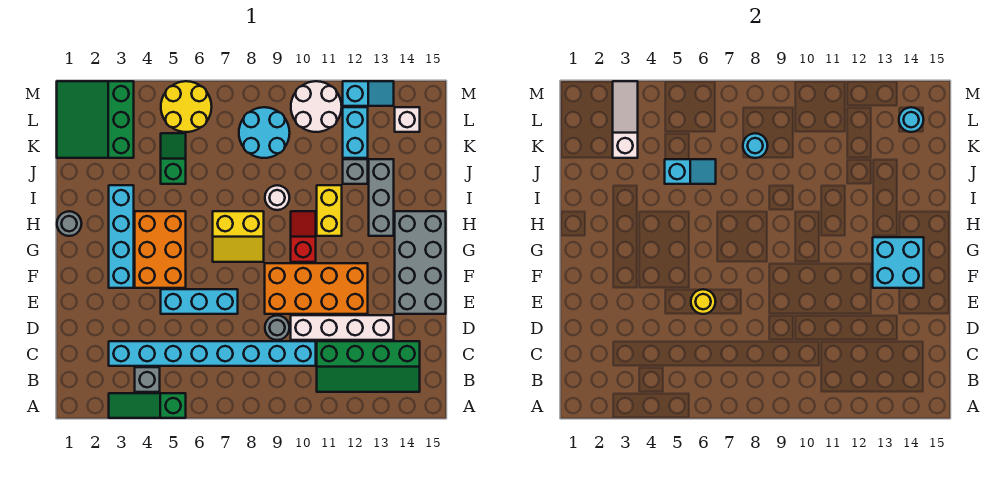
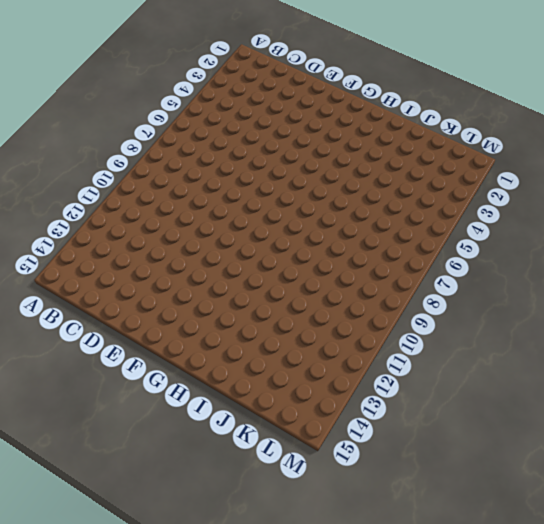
none -> green slope A3:A5 level 1 top 5
none -> grey brick B4 level 1
none -> green slope B11:C14 level 1 top C
none -> cyan brick C3:C10 level 1

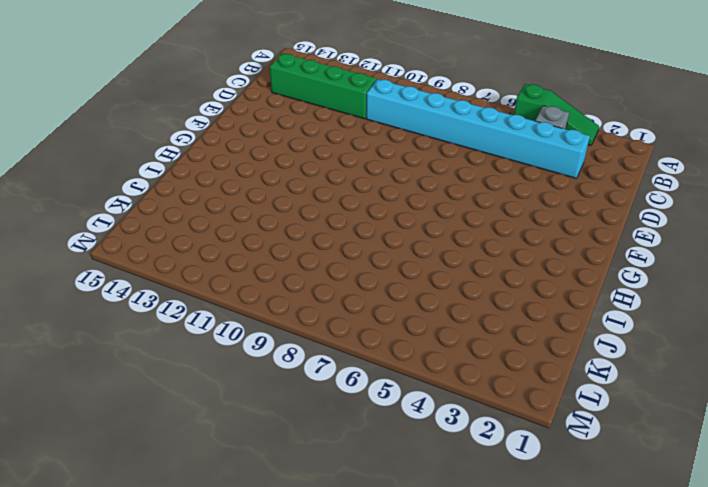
none -> grey round brick D9 level 1
none -> white brick D10:D13 level 1
none -> cyan brick E5:E7 level 1
none -> orange brick E9:F12 level 1

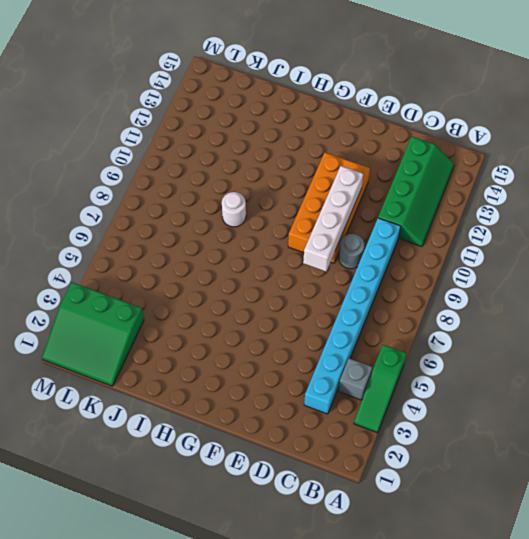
white brick E8:E11 level 2 -> white brick D10:D13 level 1
none -> cyan brick E5:E7 level 1
none -> grey brick E14:H15 level 1
none -> cyan brick F3:I3 level 1
none -> orange brick F4:H5 level 1

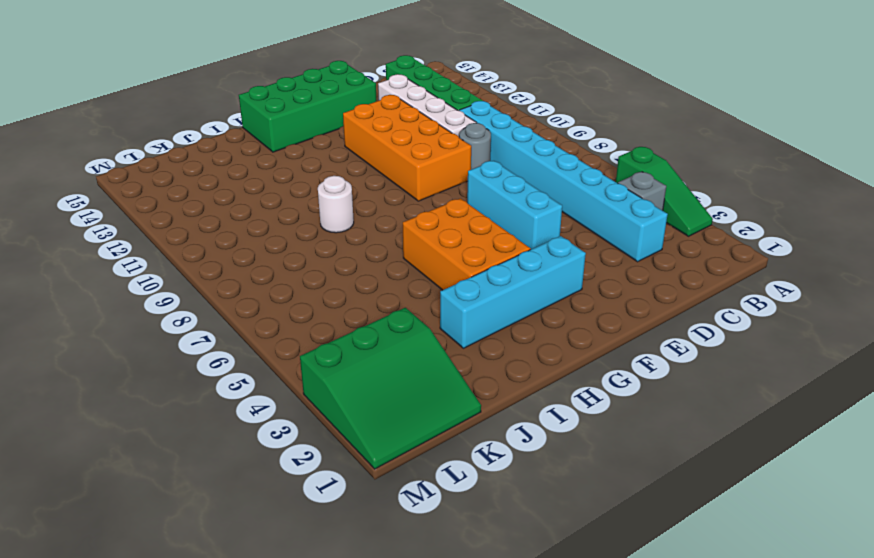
green brick E14:H15 level 1 -> grey brick E14:H15 level 1
orange brick G4:H6 level 1 -> orange brick F4:H5 level 1
none -> yellow slope G7:H8 level 1 top H
none -> red slope G10:H10 level 1 top G
none -> grey round brick H1 level 1
none -> yellow brick H11:I11 level 1

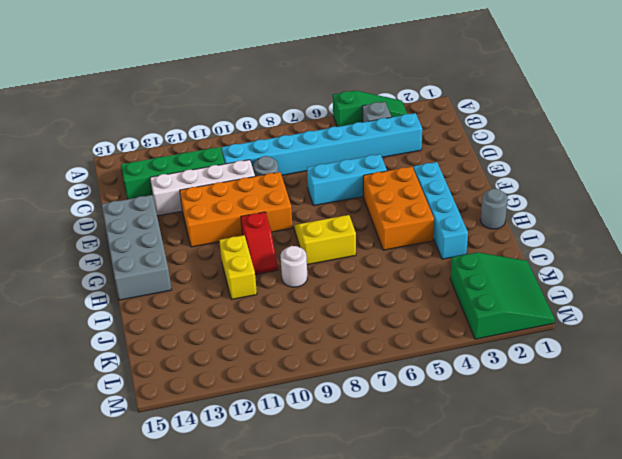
none -> grey brick H13:J13 level 1
none -> green slope J5:K5 level 1 top J
none -> grey brick J12 level 1
none -> cyan round brick K8:L9 level 1

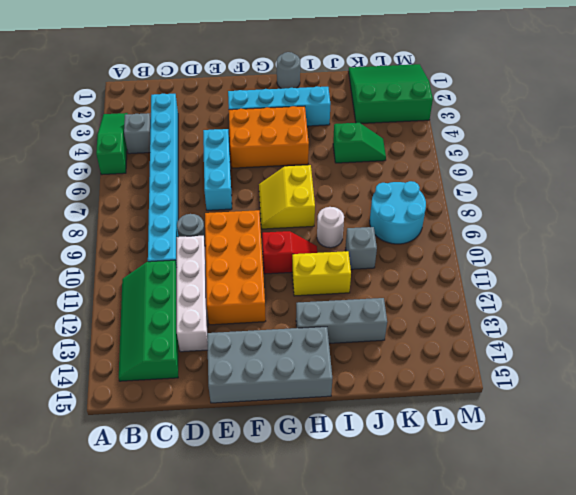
grey brick J10 level 1 -> grey brick J12 level 1
none -> cyan brick K12:L12 level 1
none -> yellow round brick L5:M6 level 1
none -> white round brick L10:M11 level 1
none -> white brick L14 level 1

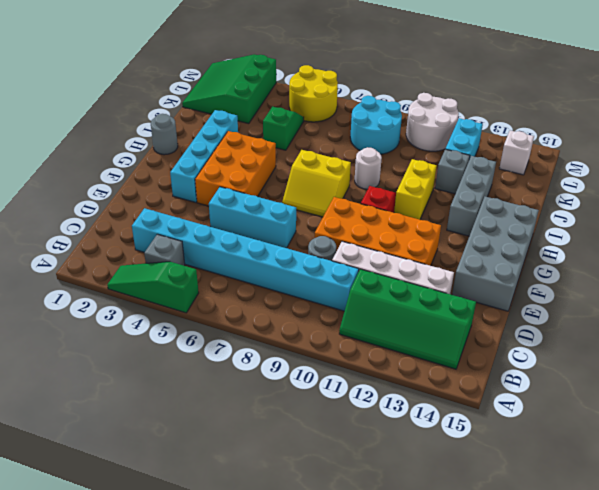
none -> cyan slope M12:M13 level 1 top 12
none -> yellow round brick E6 level 2
none -> cyan brick F13:G14 level 2
none -> cyan slope J5:J6 level 2 top 5

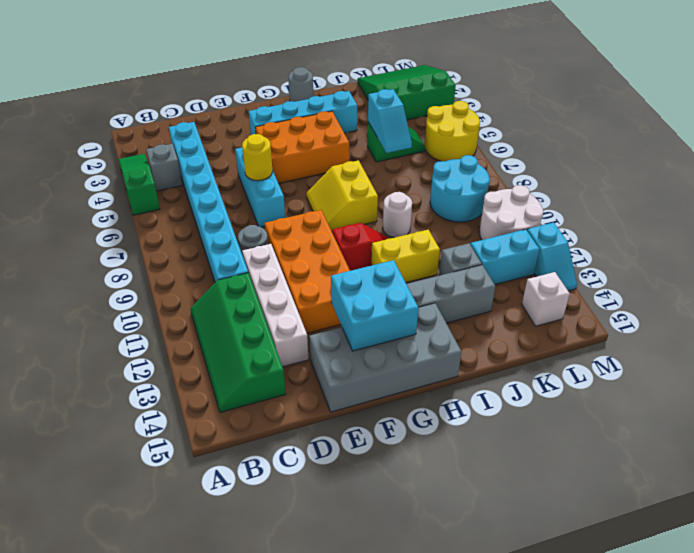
none -> white slope K3:M3 level 2 top K
none -> cyan round brick K8 level 2
none -> cyan round brick L14 level 2

